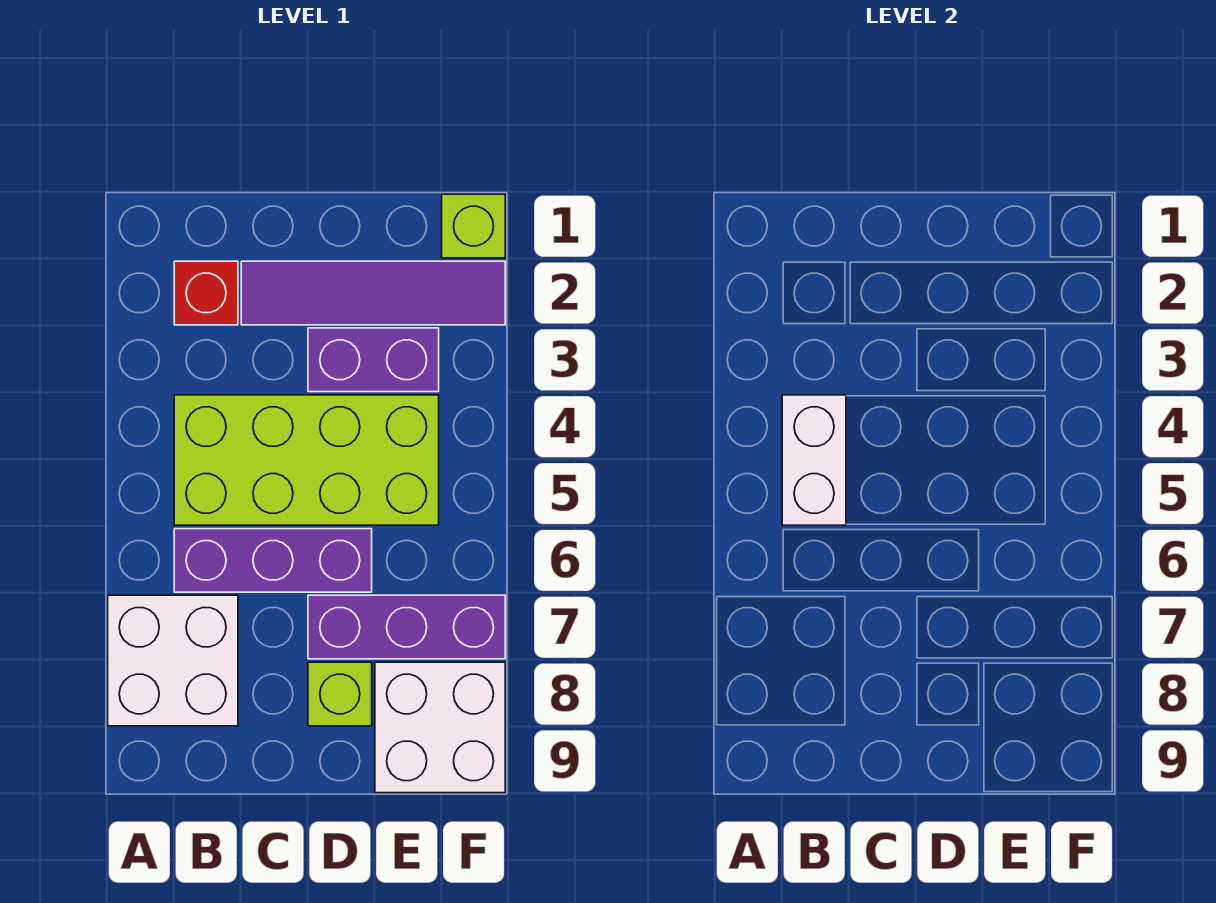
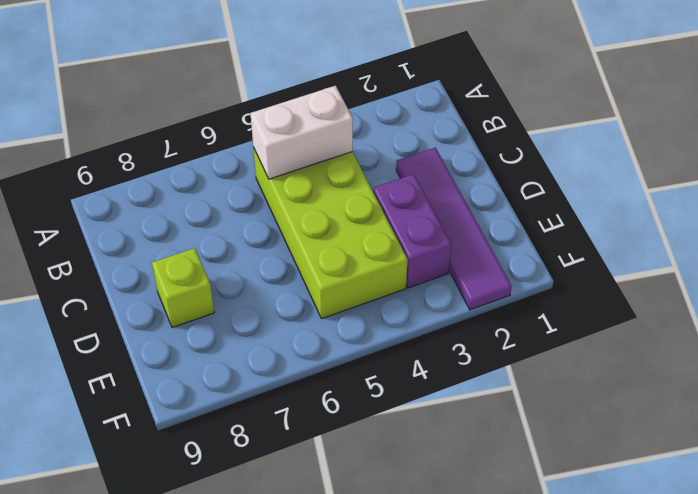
none -> white brick A7:B8 level 1
none -> red brick B2 level 1

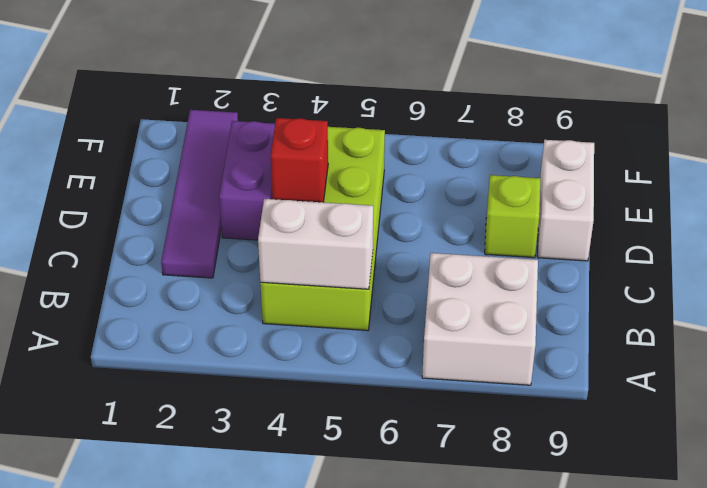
red brick D4 level 2 -> red brick B2 level 1
white brick D9:E9 level 1 -> white brick E8:F9 level 1
none -> purple brick B6:D6 level 1
none -> purple brick D7:F7 level 1

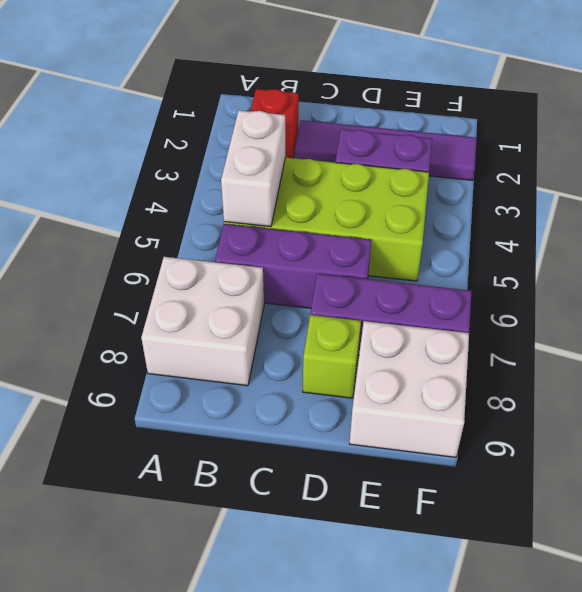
none -> lime brick F1 level 1

